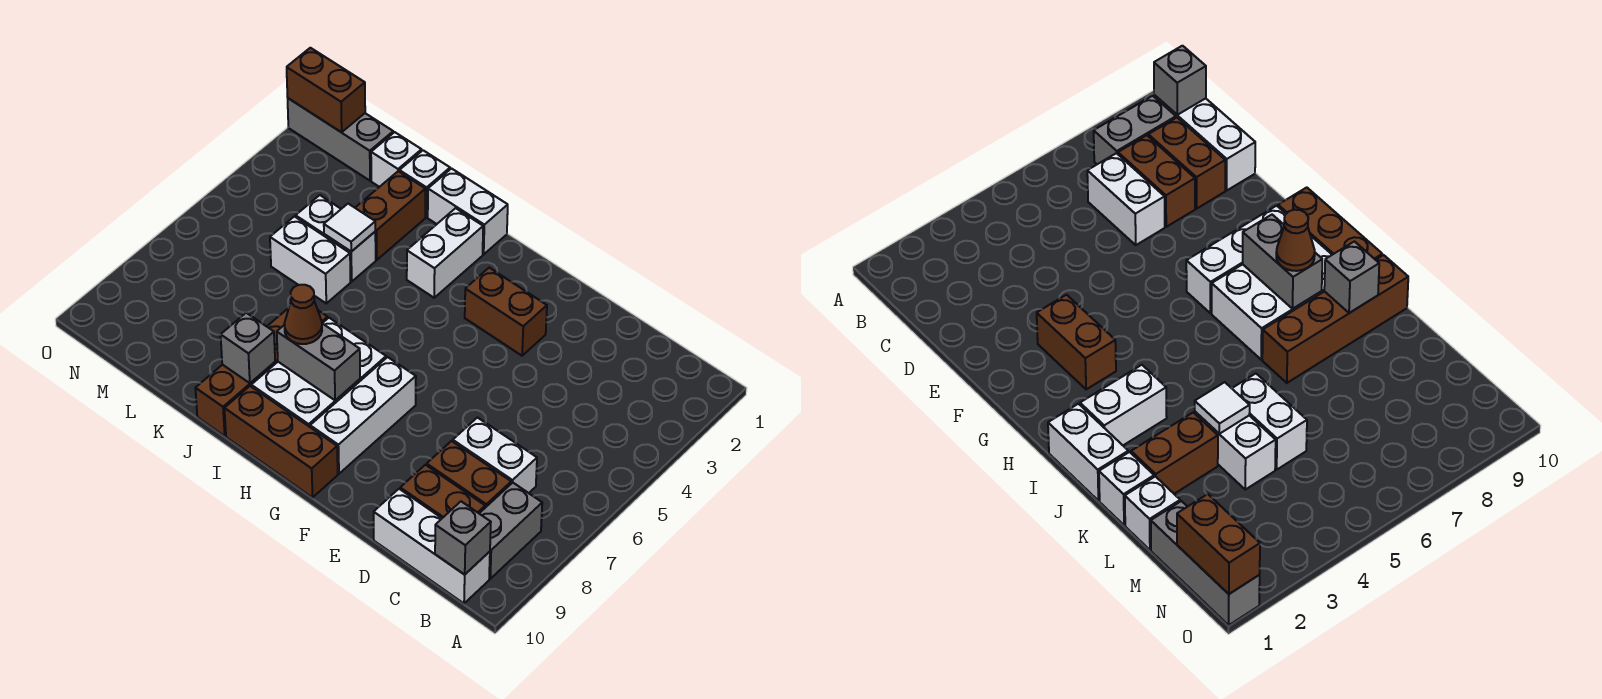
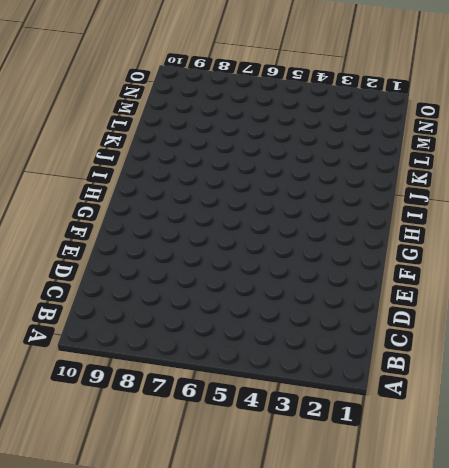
none -> grey brick B8:B9 level 1
none -> white brick B10:D10 level 1
none -> white brick C7:D7 level 1

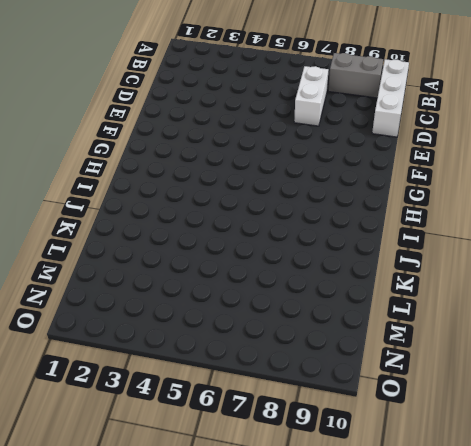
none -> brown brick C8:D8 level 1
none -> brown brick C9:D9 level 1
none -> brown brick F3:G3 level 1

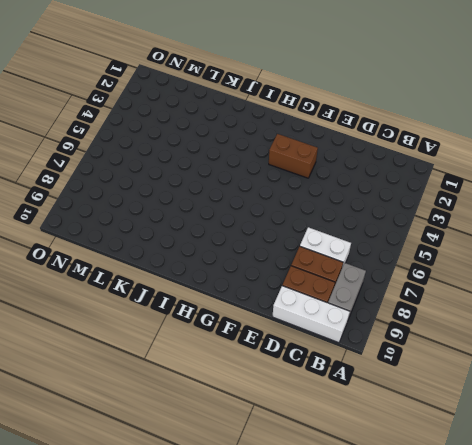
none -> white brick G7:G9 level 1
none -> brown brick G10:I10 level 1
none -> white brick H7:I9 level 1

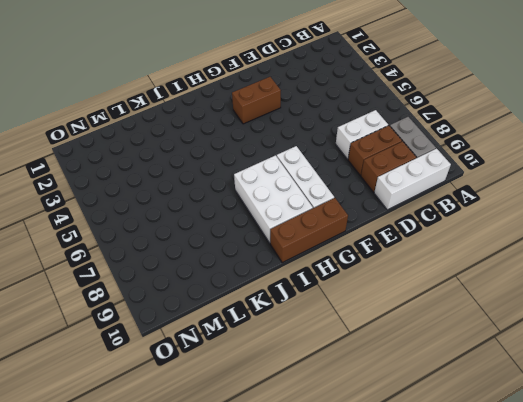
none -> white brick I1:J1 level 1
none -> white brick I2:I3 level 1
none -> brown brick J7:J10 level 1

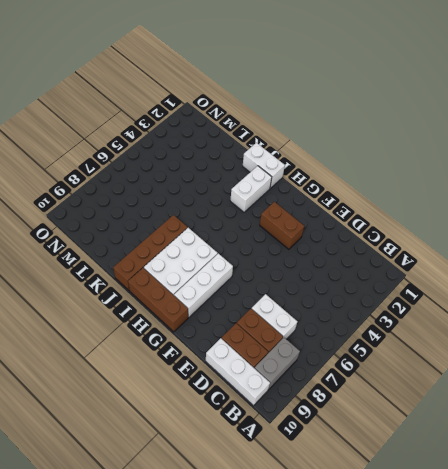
none -> white brick K1 level 1
none -> brown brick K2:K3 level 1
none -> white brick K4:L4 level 1

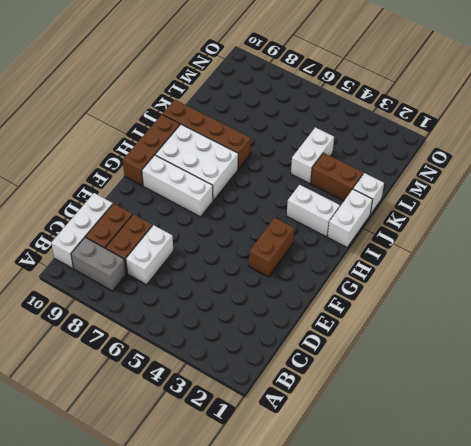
none -> white brick K5:L5 level 1
none -> white brick L1 level 1
none -> grey brick M1:O1 level 1

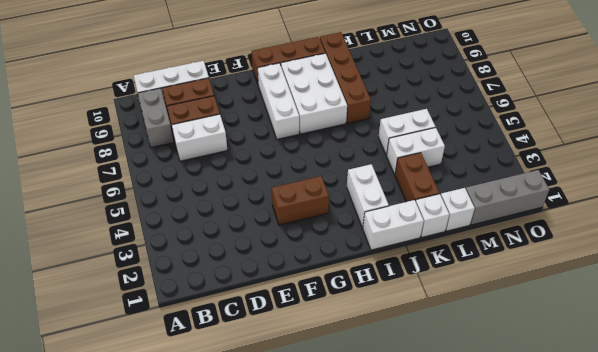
none -> grey brick B10 level 2
none -> grey brick H8:I8 level 2
none -> grey brick J9 level 2

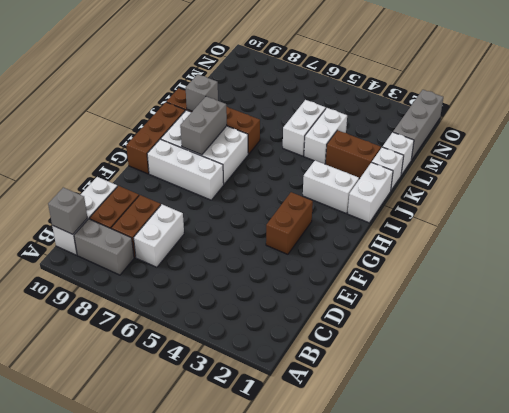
none -> white tile K4 level 2
none -> brown brick N1:O1 level 2
none -> brown cone I8 level 3

